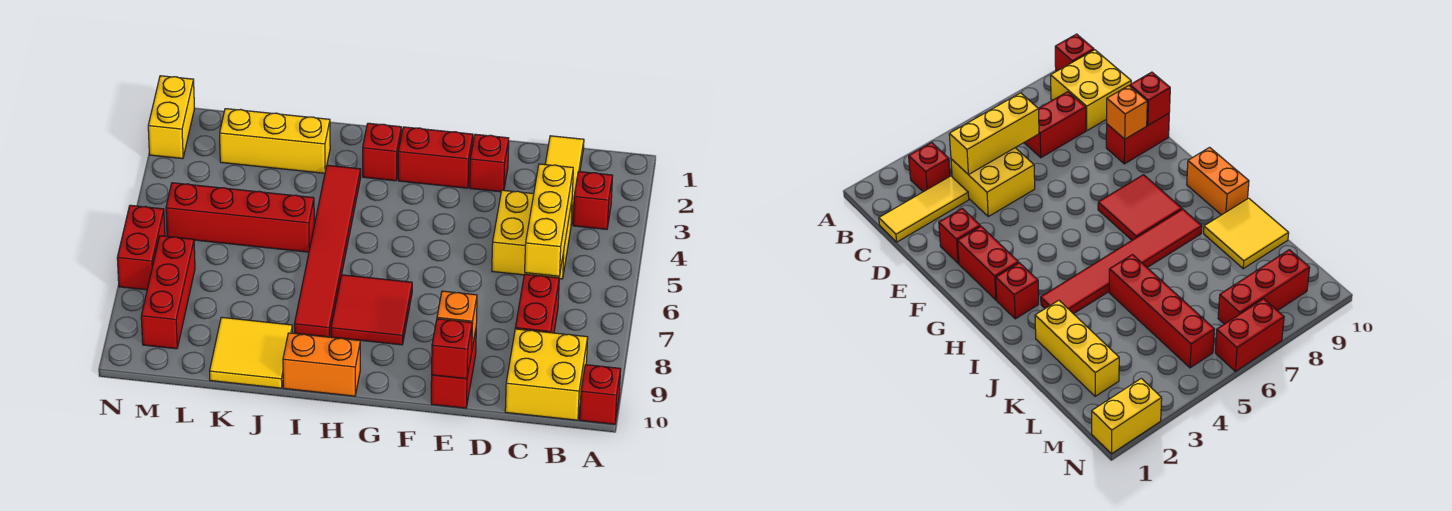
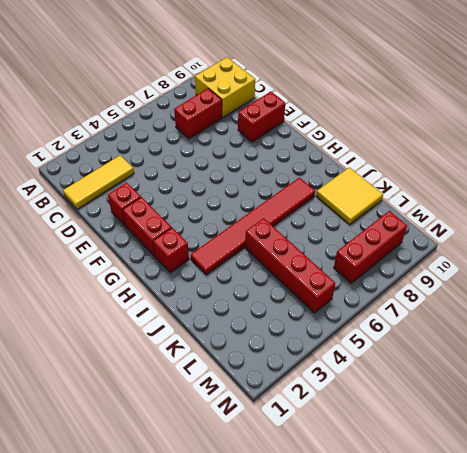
none -> red brick A10 level 1
none -> red brick B3 level 1
none -> yellow brick C4:D5 level 1

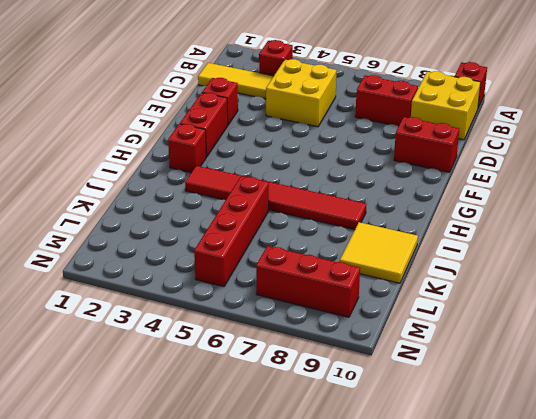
none -> red tile G7:H8 level 1
none -> orange brick H10:I10 level 1
none -> yellow brick J2:L2 level 1

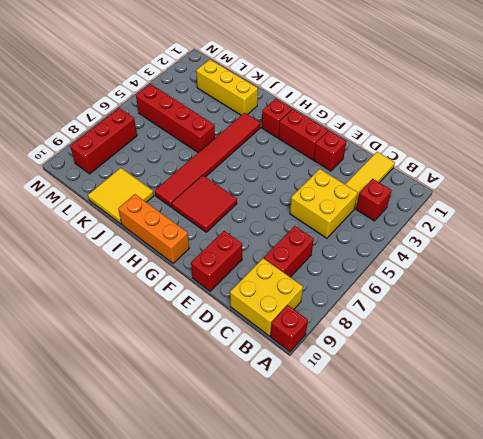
orange brick G10:I10 level 1 -> orange brick H10:I10 level 1
none -> yellow brick N1:N2 level 1
none -> red brick N6:N7 level 1
none -> yellow brick C4:C6 level 2

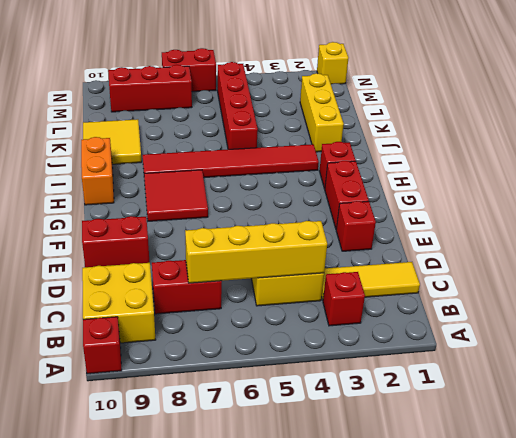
yellow brick C4:C7 level 2 -> yellow brick C4:C6 level 2
yellow brick N1 level 1 -> yellow brick N1:N2 level 1
none -> orange brick E9 level 2
none -> red brick E10 level 2

